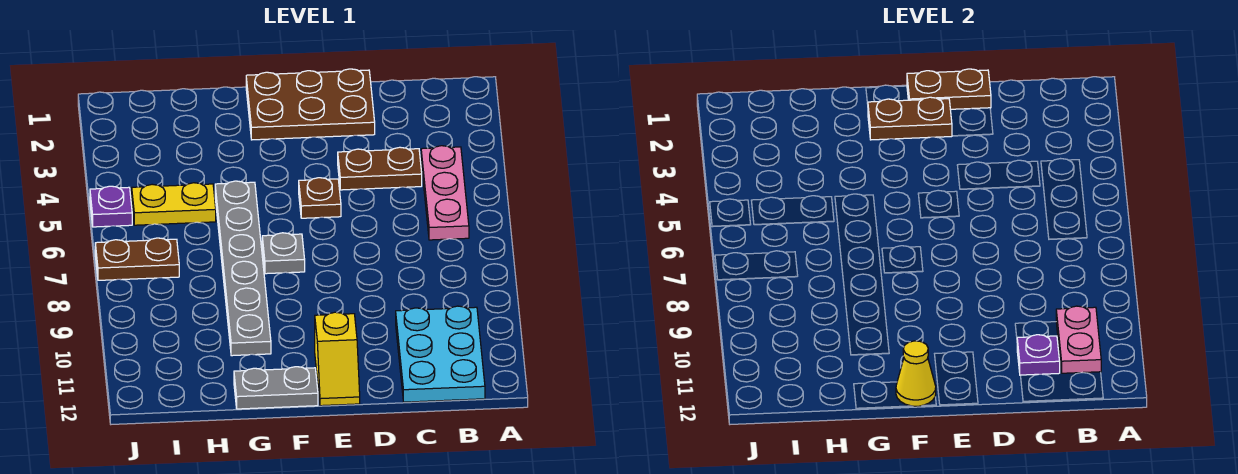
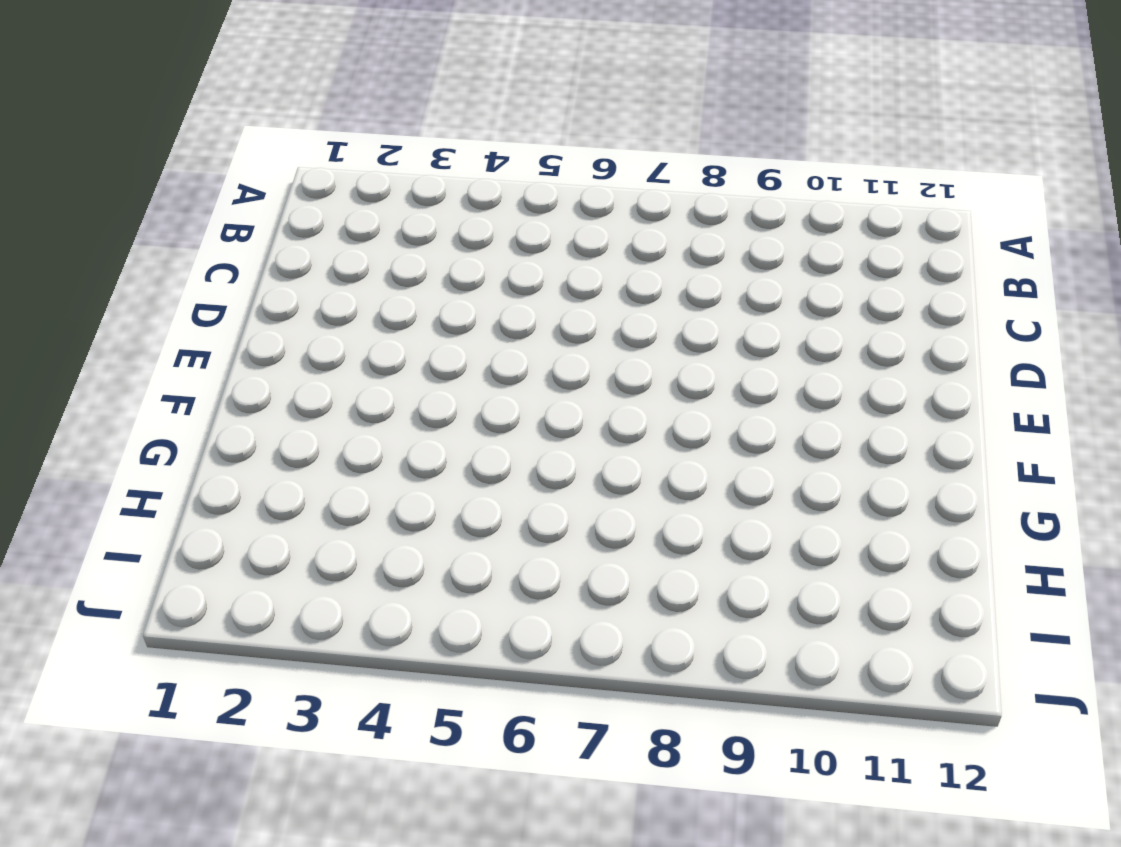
none -> pink plate B4:B6 level 1
none -> cyan plate B10:C12 level 1
none -> brown plate C4:D4 level 1

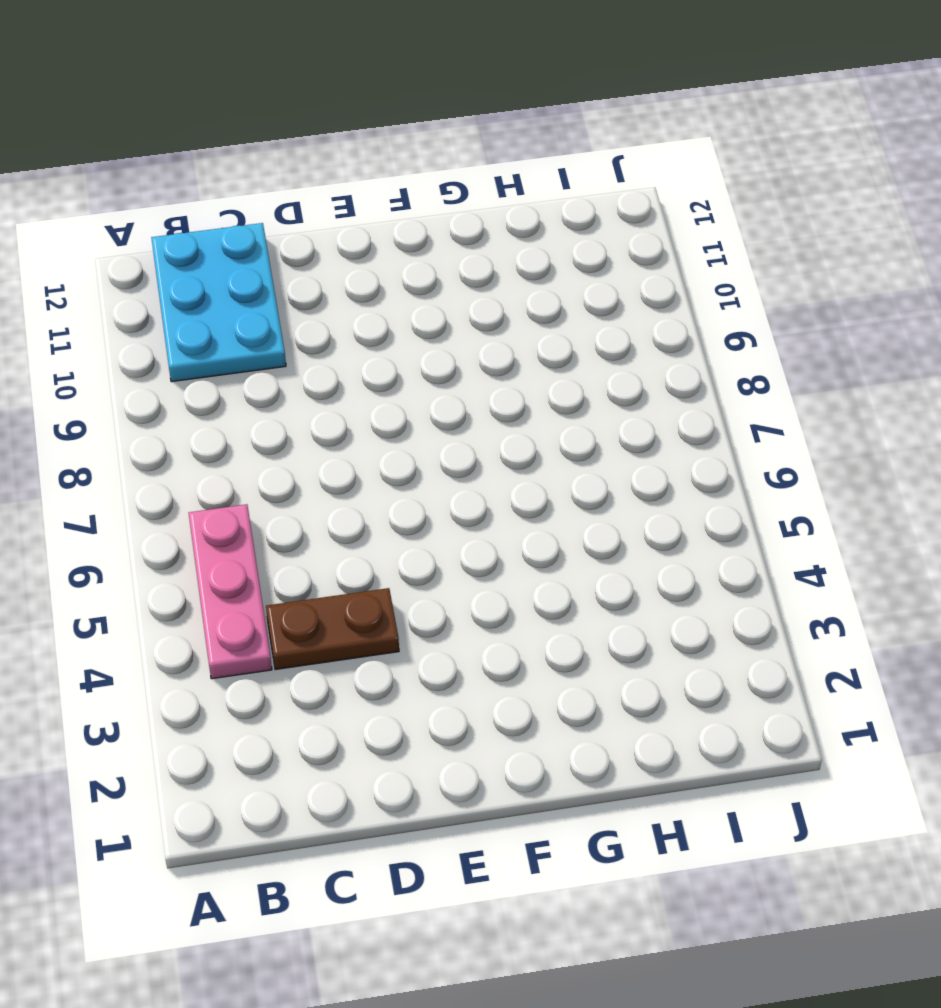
none -> brown plate D1:F2 level 1
none -> brown plate E5 level 1
none -> yellow slope E11:E12 level 1 top 11

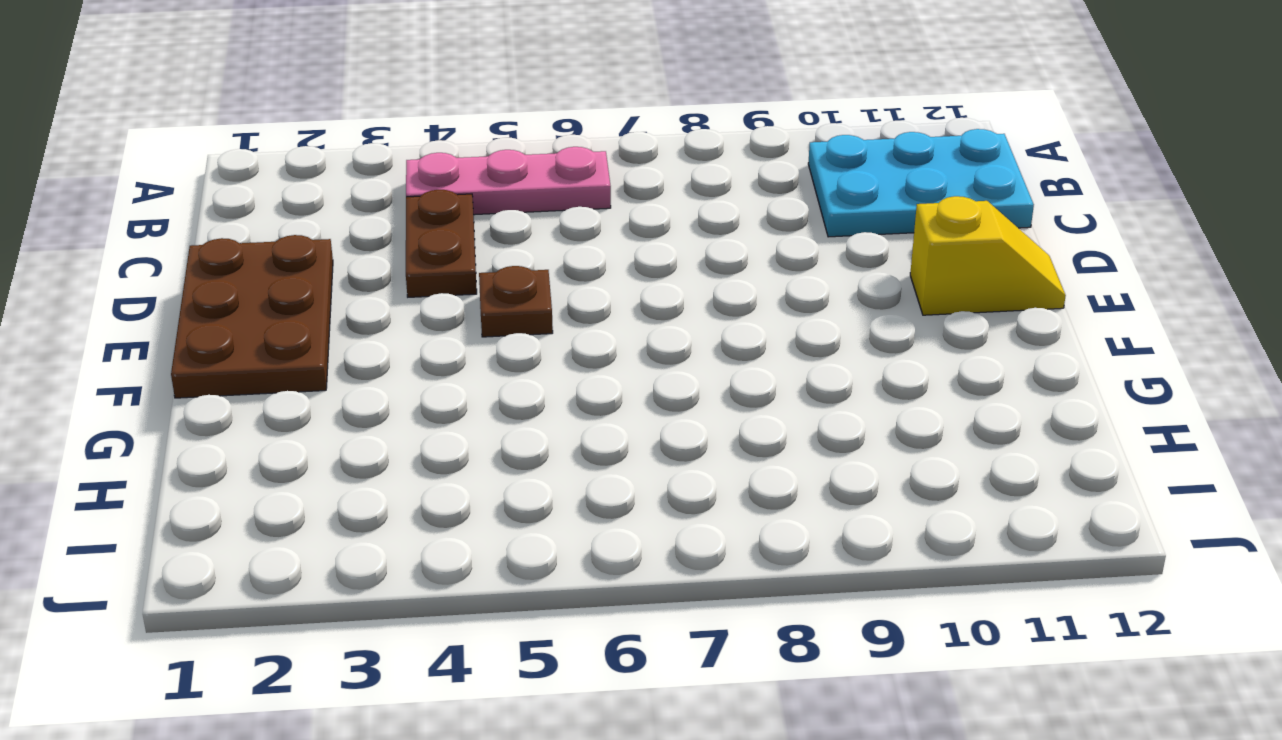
none -> grey plate F7 level 1
none -> grey plate F12:G12 level 1
none -> grey plate G5:G10 level 1

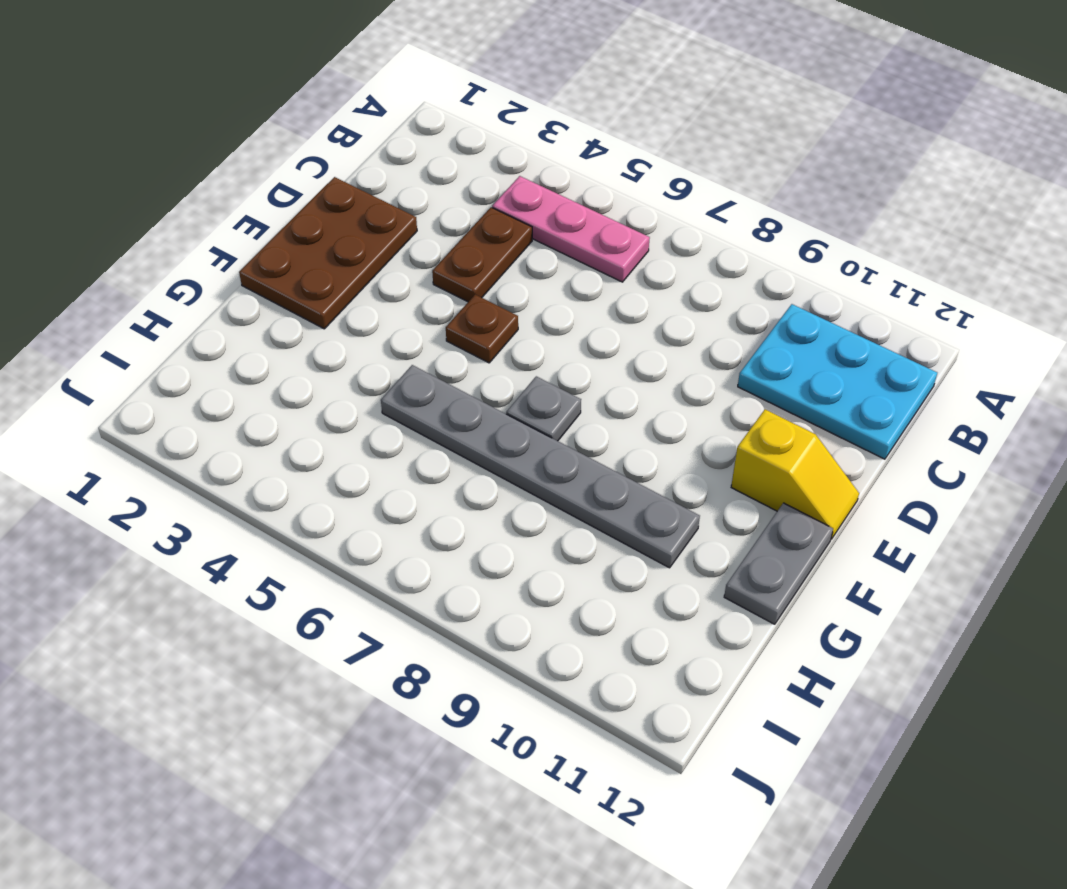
none -> yellow plate H5:I5 level 1
none -> brown plate I7:J7 level 1
none -> purple plate J5 level 1

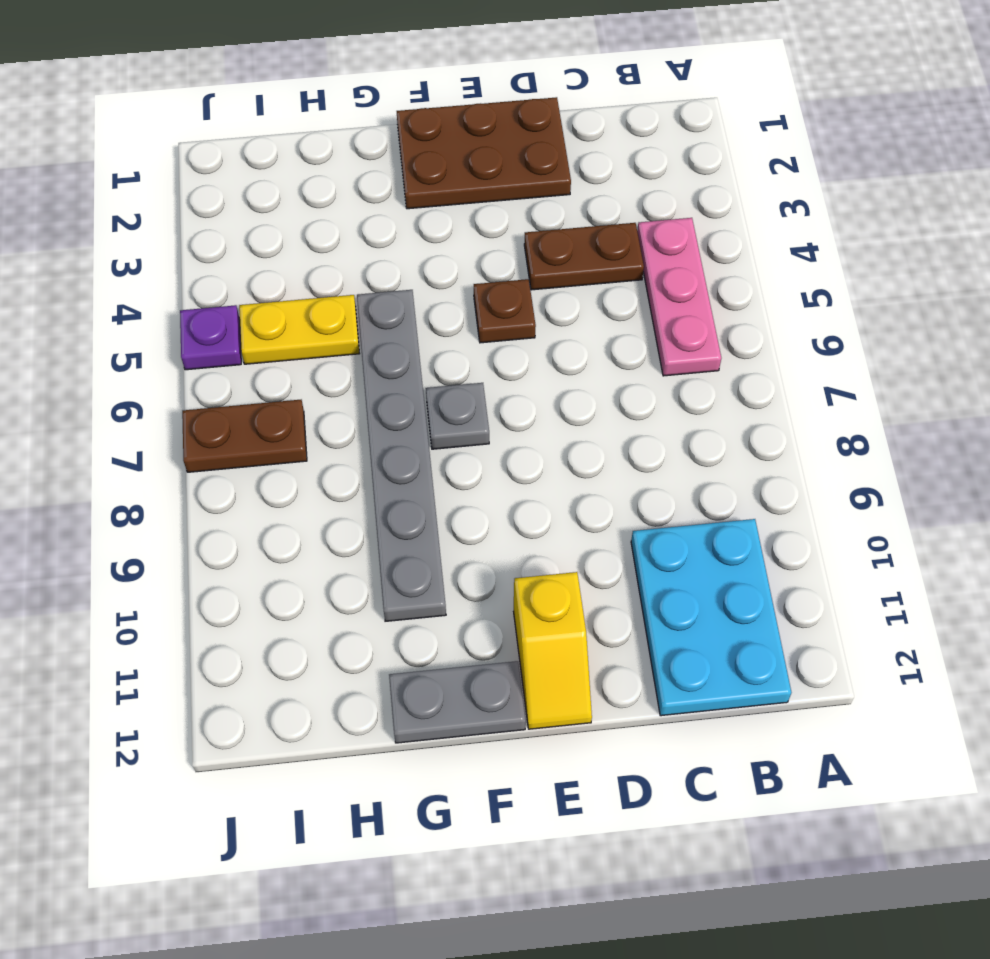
none -> pink plate B10:B11 level 2
none -> purple plate C11 level 2
none -> brown plate D1:E1 level 2

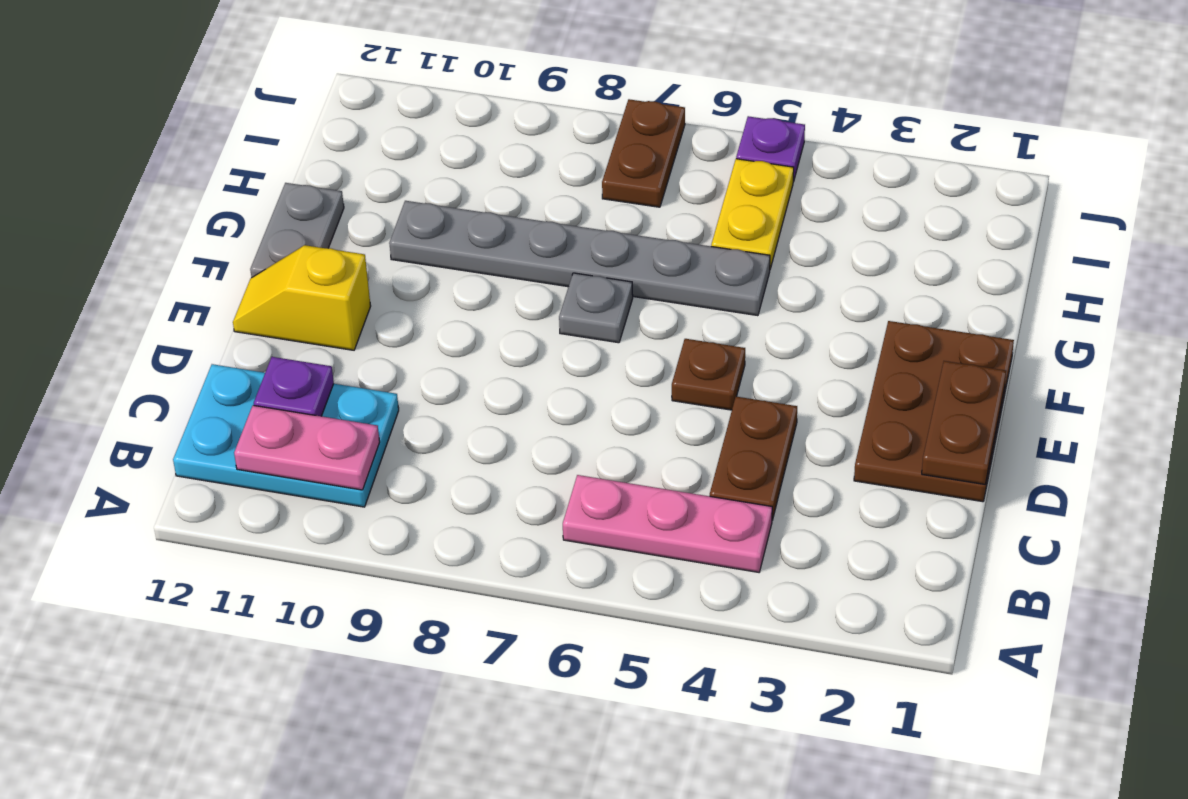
none -> brown plate E2:F2 level 2
none -> yellow cone F12 level 2

